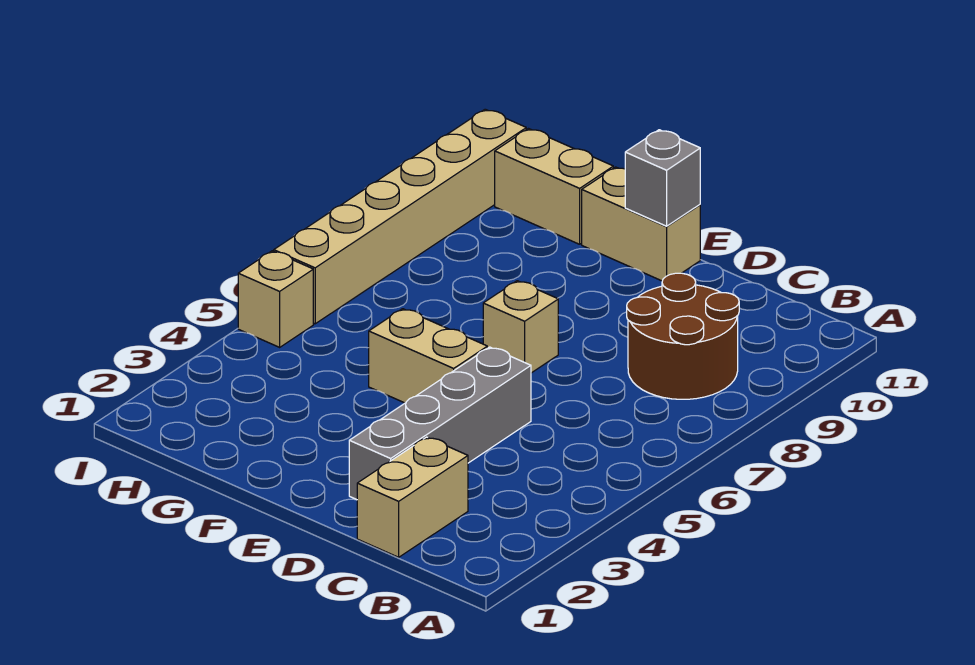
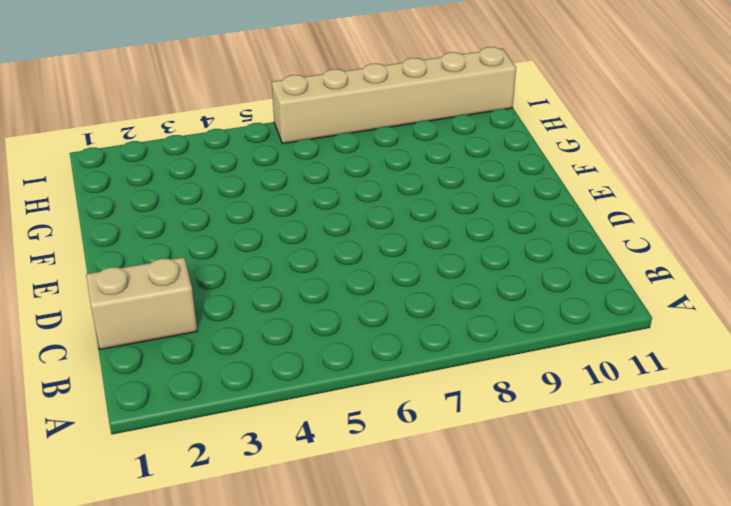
none -> brown round brick B8:C9 level 1
none -> grey brick D2:D5 level 1

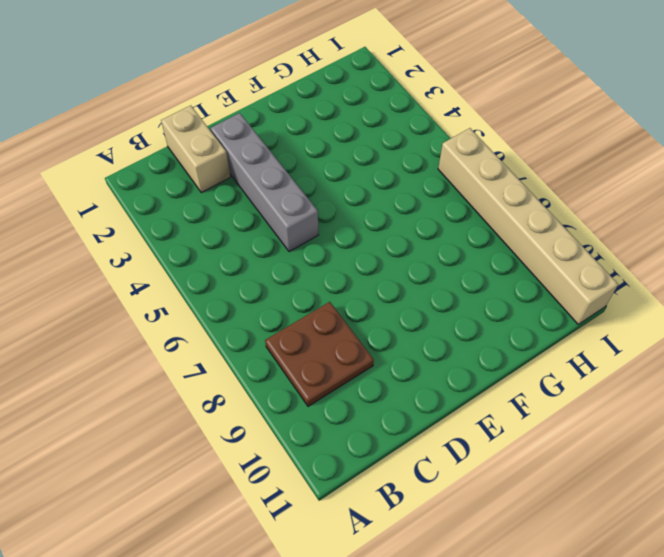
brown plate B8:C9 level 1 -> brown round brick B8:C9 level 1
none -> tan brick E5:F5 level 1
none -> tan brick E7 level 1

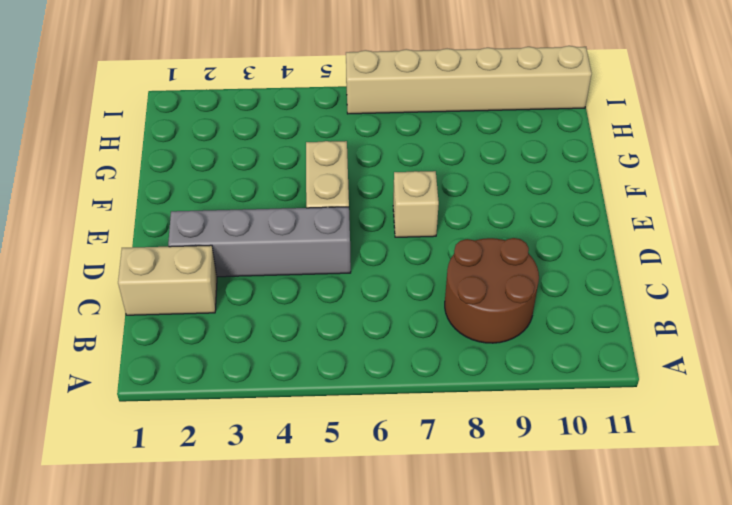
none -> tan brick E11:F11 level 1
none -> tan brick G11:H11 level 1

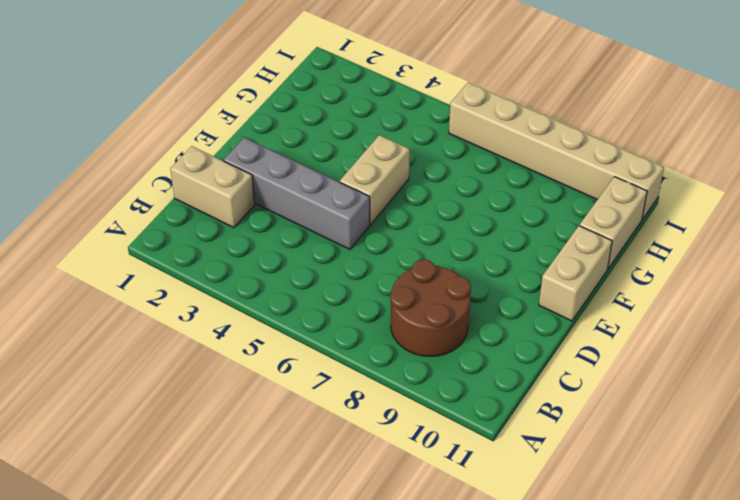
none -> tan brick E7 level 1
none -> tan brick I5 level 1

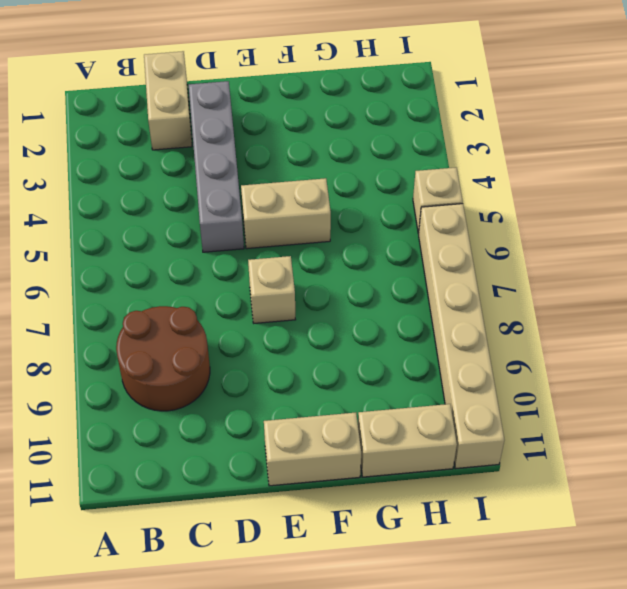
none -> grey brick E11 level 2

